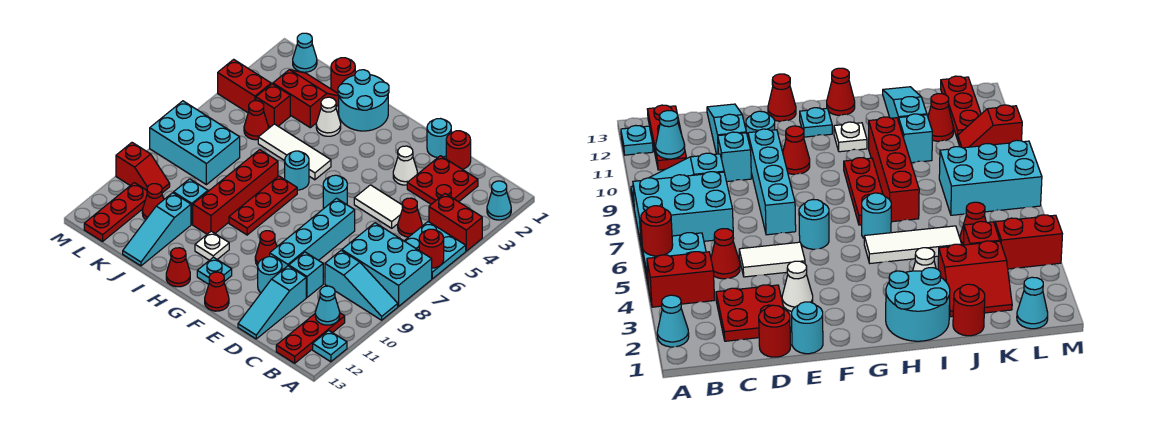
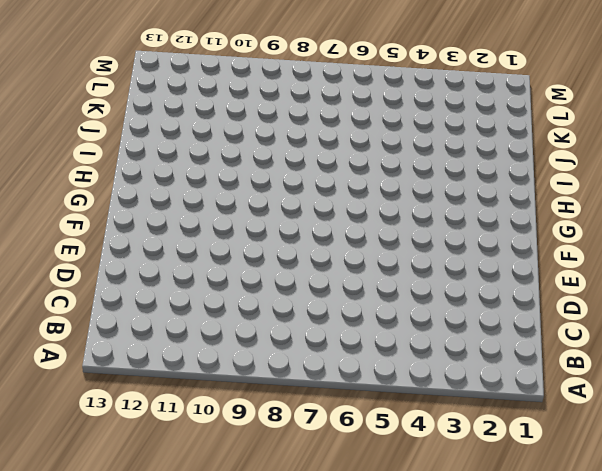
none -> cyan cone A2 level 1
none -> red brick A4:B4 level 1
none -> cyan plate A5:B6 level 1
none -> cyan brick A7:C8 level 1

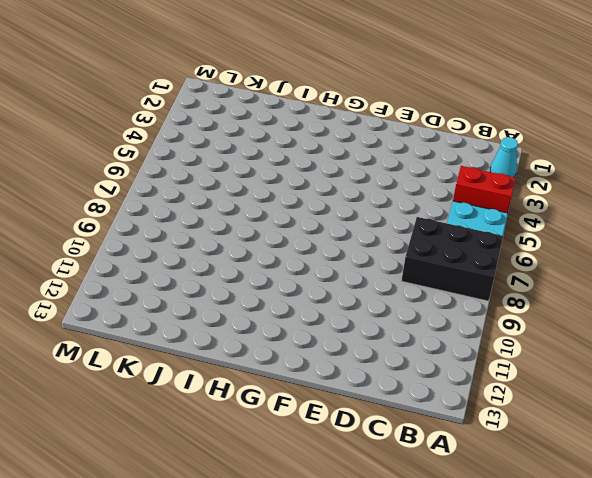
black brick A7:C8 level 1 -> cyan brick A7:C8 level 1
none -> cyan slope A9:C9 level 1 top C
none -> cyan plate A12 level 1
none -> red plate B11:B13 level 1
none -> red plate C2:D3 level 1

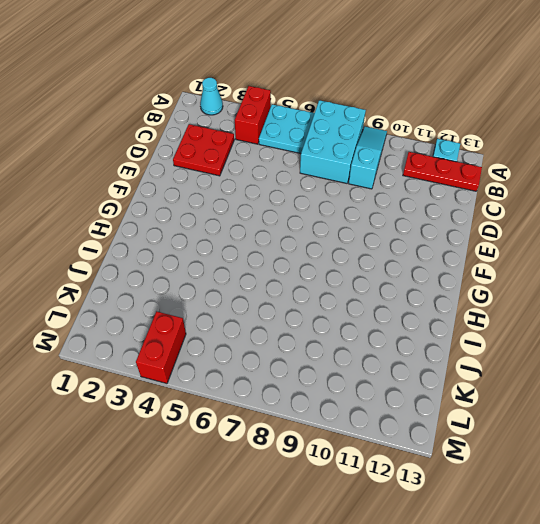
none -> red cone C5 level 1
none -> red round brick D1 level 1
none -> white tile D5:E5 level 1
none -> cyan brick D10 level 1

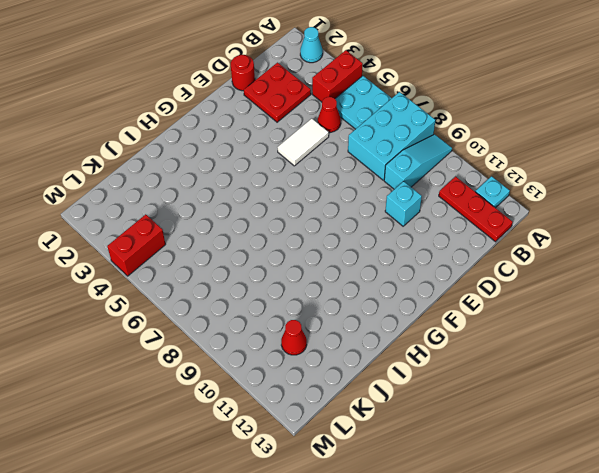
none -> cyan slope D11:D13 level 1 top 11
none -> cyan round brick E1 level 1
none -> white cone E3 level 1
none -> cyan brick E7:E10 level 1

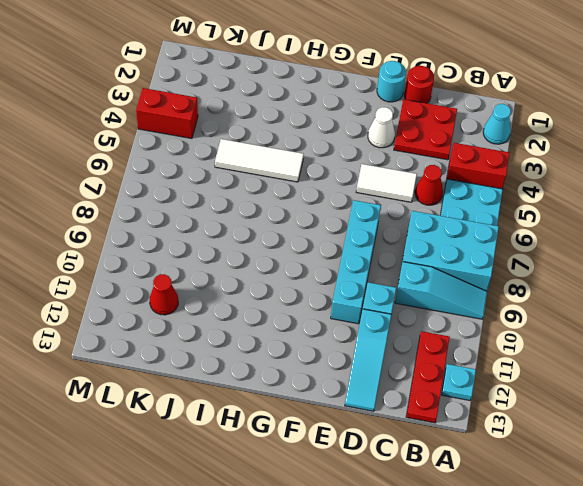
none -> cyan round brick E11 level 1
none -> cyan round brick F6 level 1
none -> red cone F10 level 1
none -> red cone F13 level 1

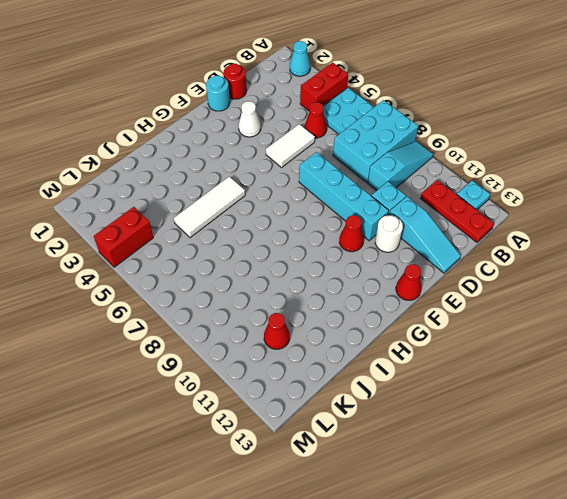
white round brick E11 level 1 -> cyan round brick E11 level 1
none -> red plate C2:D3 level 1
none -> cyan round brick F6 level 1
none -> cyan plate G12 level 1
none -> cyan round brick H1:I2 level 1

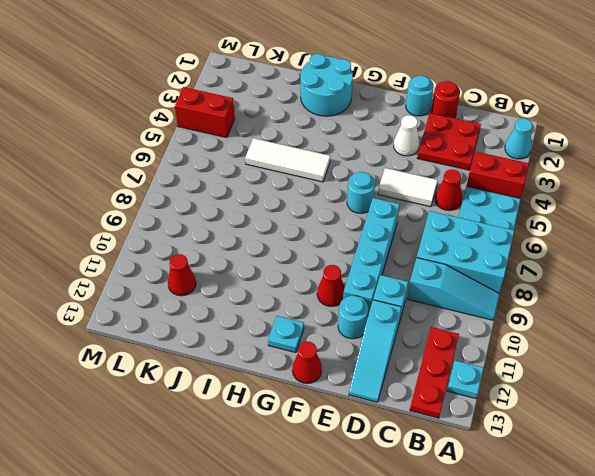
none -> cyan round brick H6 level 1
none -> red plate H7:H9 level 1
none -> white plate H11 level 1
none -> red cone H13 level 1

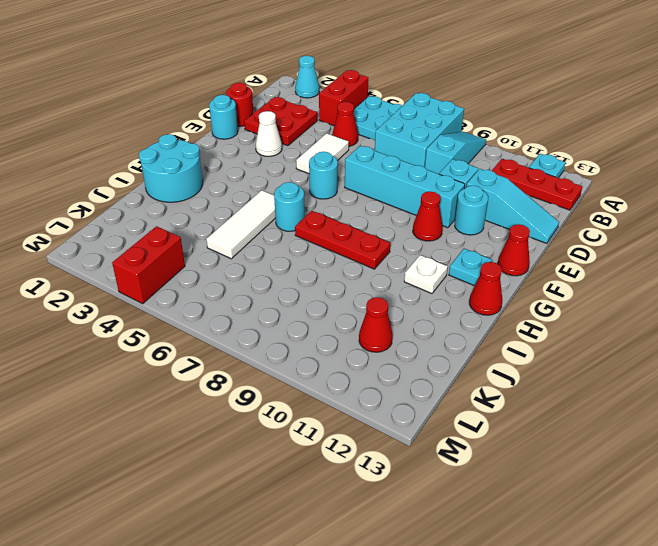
none -> white cone I3 level 1
none -> red brick I7:I10 level 1
none -> red round brick J1 level 1
none -> red slope J2:K3 level 1 top 3

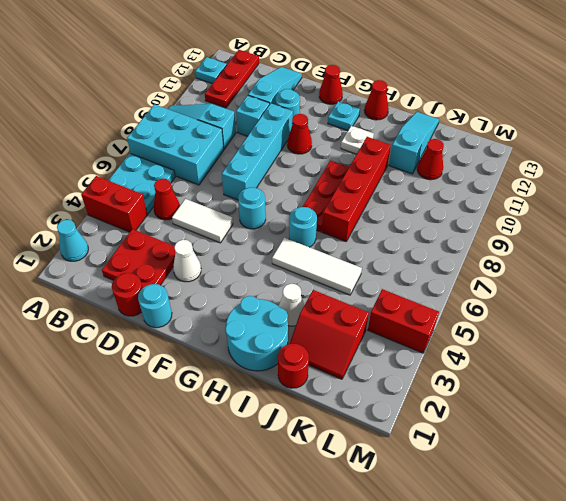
none -> cyan brick J10 level 1
none -> red brick K4 level 1
none -> red cone K5 level 1
none -> cyan brick K7:M8 level 1

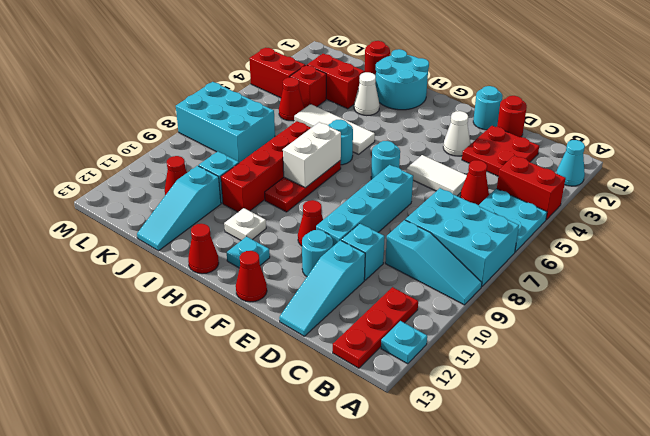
white brick H7:H8 level 2 -> none
none -> cyan cone L1 level 1
none -> red slope L10:M10 level 1 top M
none -> red plate L11:L13 level 1
none -> red round brick A6 level 2

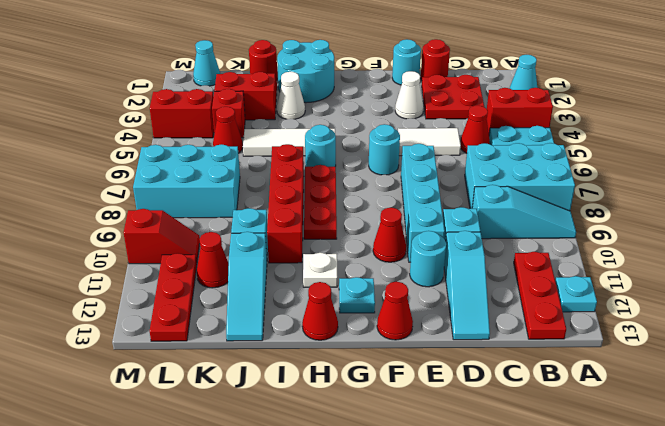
none -> red round brick A6 level 2
none -> cyan cone B11 level 2

